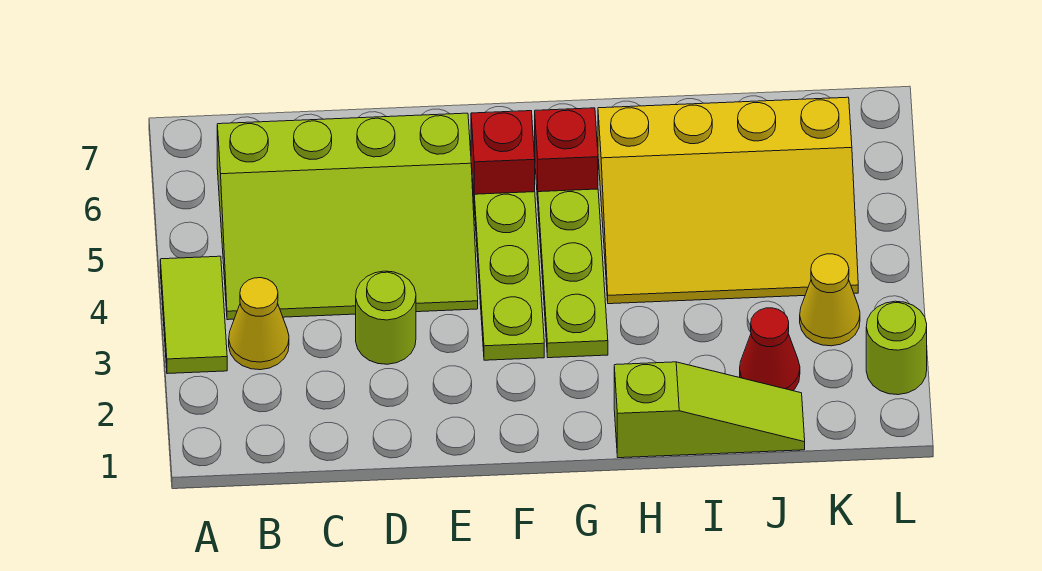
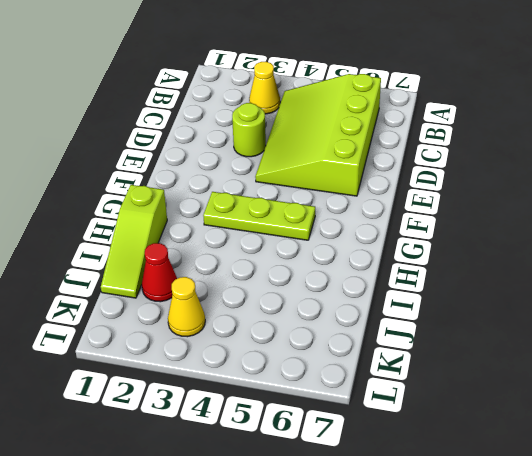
none -> lime tile A3:A4 level 1
none -> lime plate F3:F5 level 1
none -> red brick F6 level 1

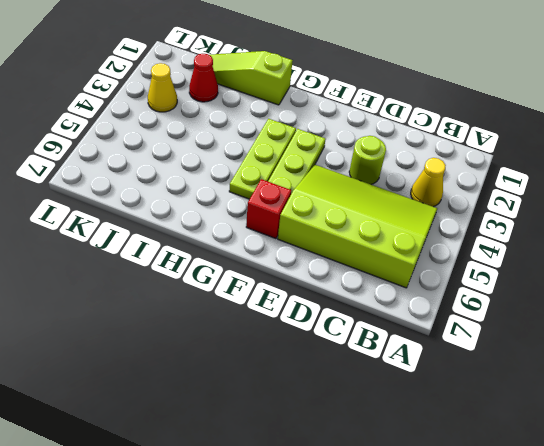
none -> lime tile A3:A4 level 1
none -> red brick G6 level 1
none -> yellow slope H4:K6 level 1 top 6

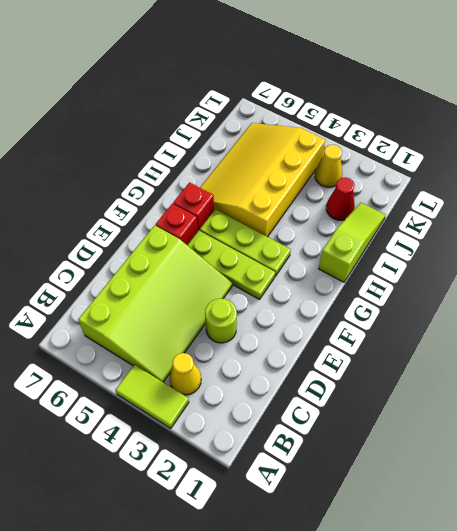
yellow slope H4:K6 level 1 top 4 -> yellow slope H4:K6 level 1 top 6
none -> lime round brick L2 level 1

